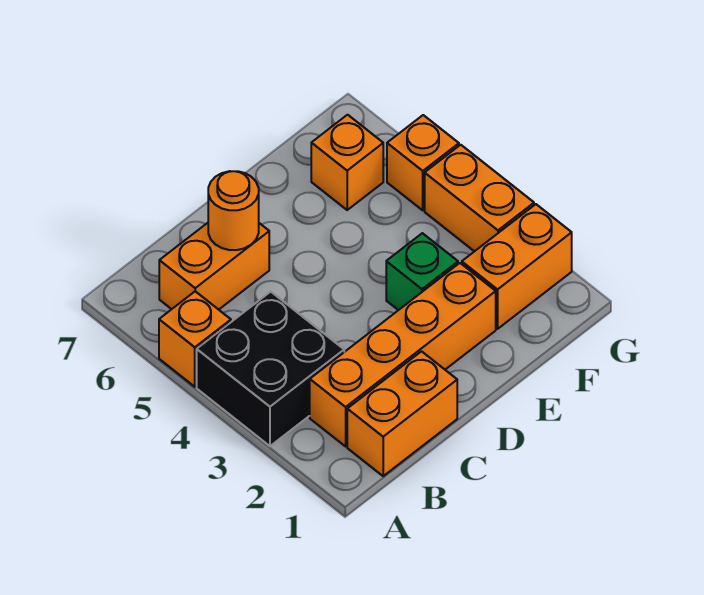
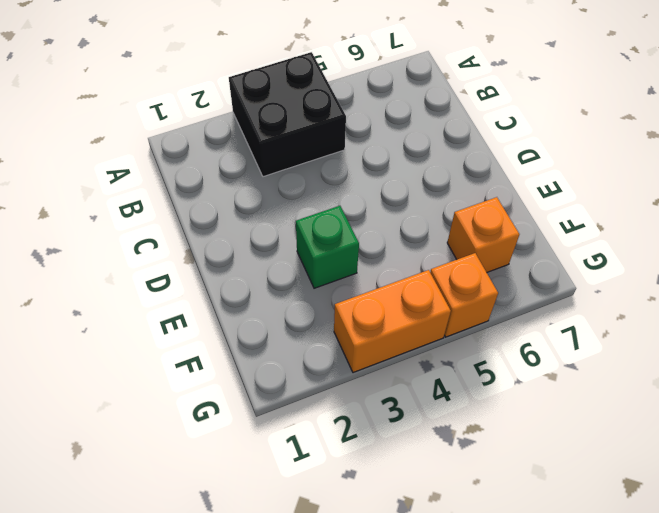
none -> orange brick A5 level 1
none -> orange brick B1:C1 level 1

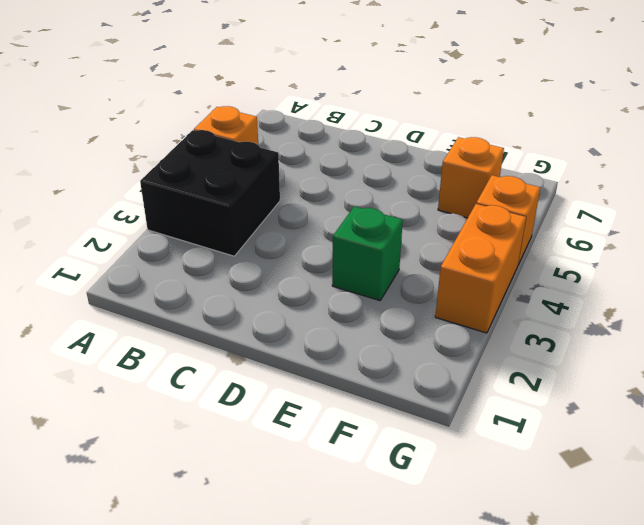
none -> orange brick B1:C1 level 1
none -> orange brick B2:E2 level 1

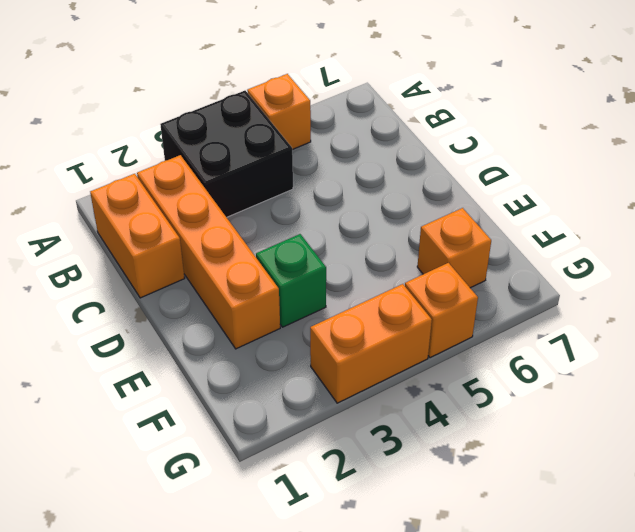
none -> orange brick B6:C6 level 1
none -> orange brick F2:G2 level 1

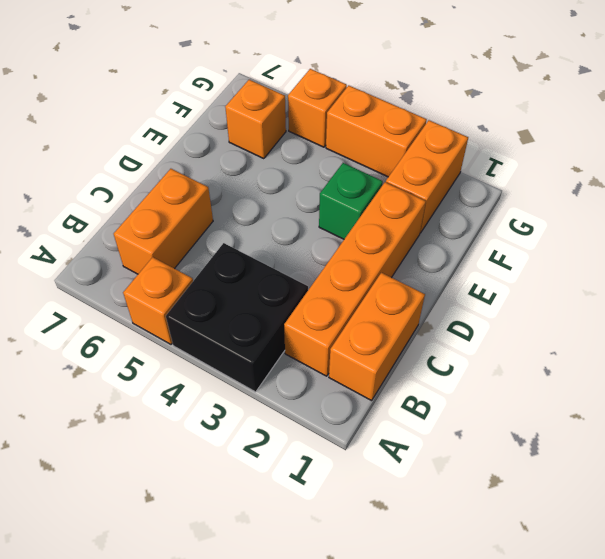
none -> orange round brick C6 level 2

